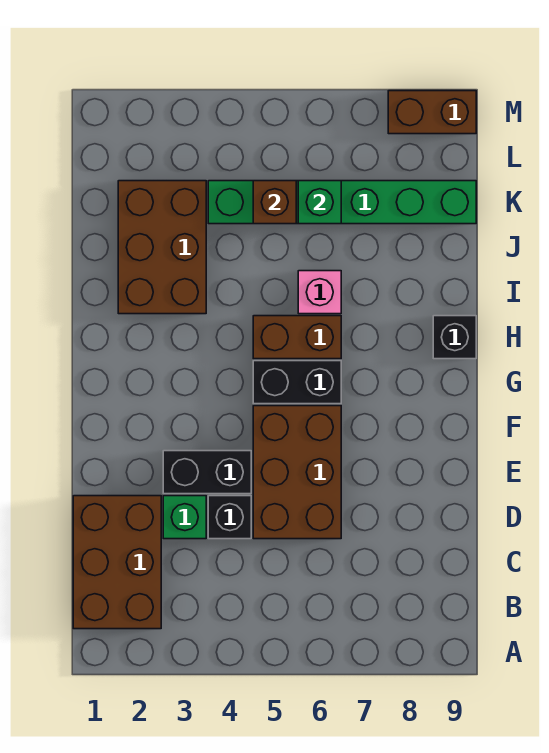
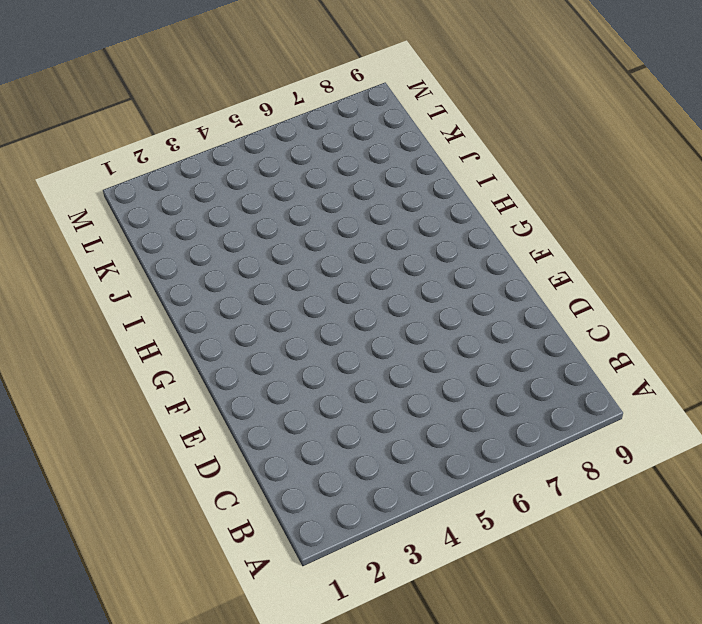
none -> brown brick B1:D2 level 1
none -> green brick D3 level 1
none -> black brick D4 level 1

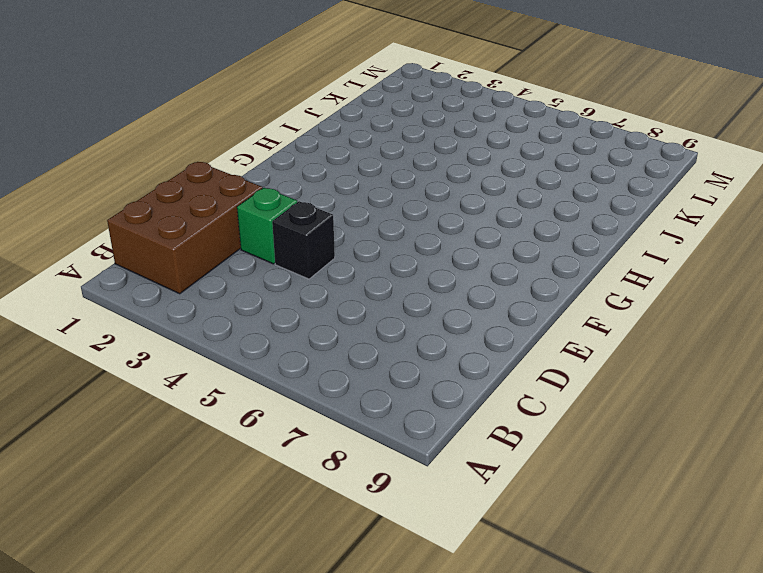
none -> brown brick D5:F6 level 1
none -> black brick E3:E4 level 1
none -> black brick G5:G6 level 1

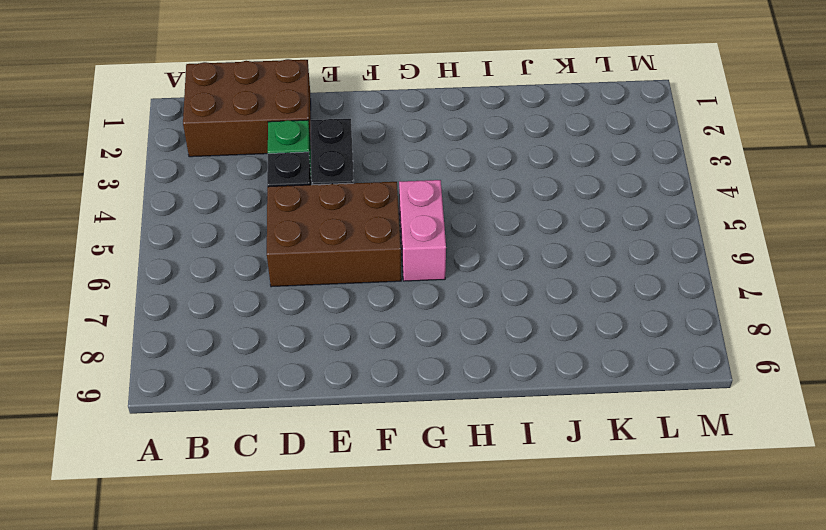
pink brick G5:G6 level 1 -> black brick G5:G6 level 1
none -> brown brick H5:H6 level 1
none -> black brick H9 level 1
none -> brown brick I2:K3 level 1

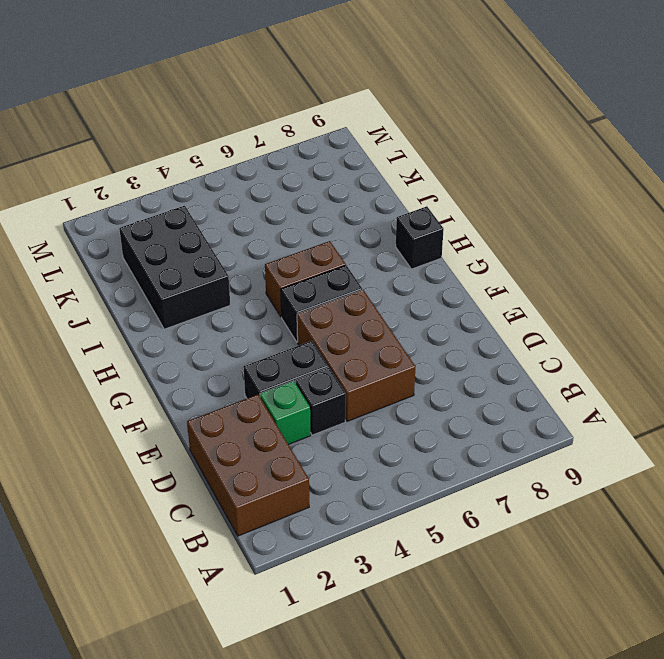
black brick I2:K3 level 1 -> brown brick I2:K3 level 1
none -> pink brick I6 level 1
none -> green brick K4:K9 level 1
none -> brown brick M8:M9 level 1

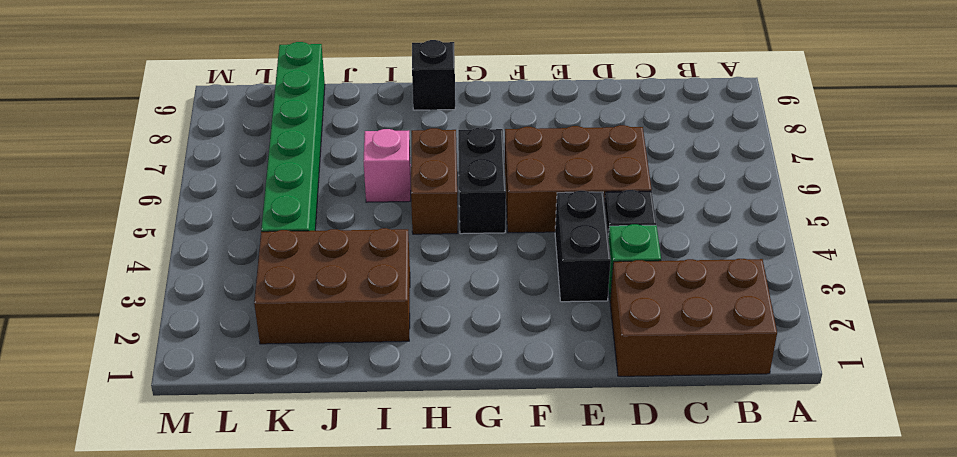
none -> brown brick M8:M9 level 1
none -> brown brick K5 level 2
none -> green brick K6 level 2

